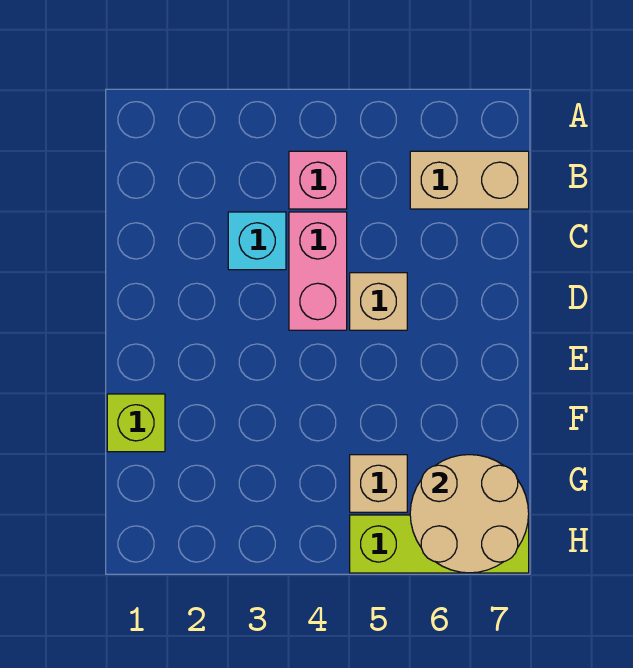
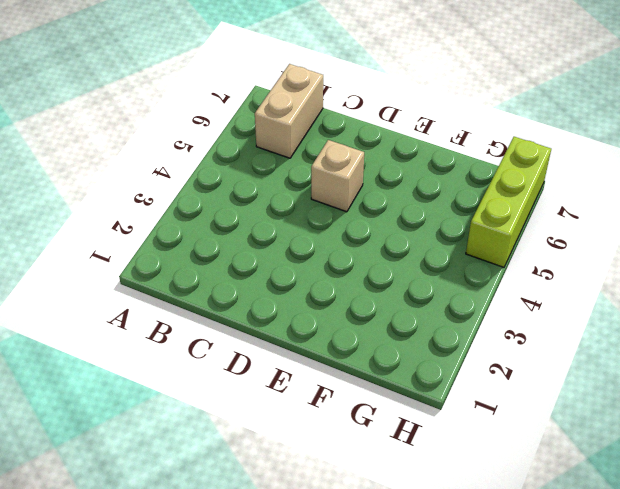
none -> pink brick B4 level 1
none -> cyan brick C3 level 1

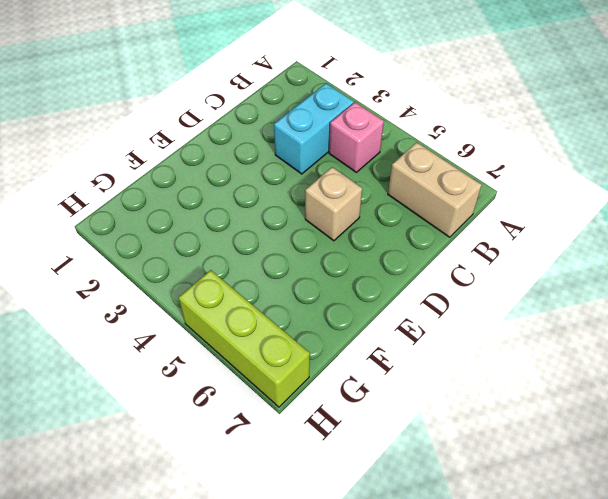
cyan brick B3:C3 level 1 -> cyan brick C3 level 1
none -> pink brick C4:D4 level 1
none -> lime brick F1 level 1

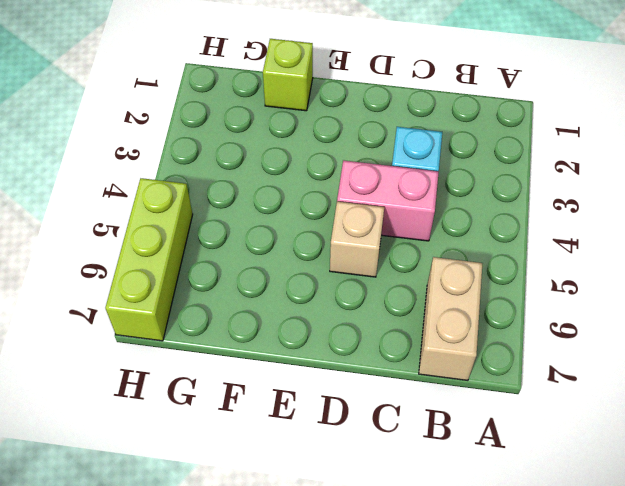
none -> pink brick B4 level 1
none -> tan brick G5 level 1

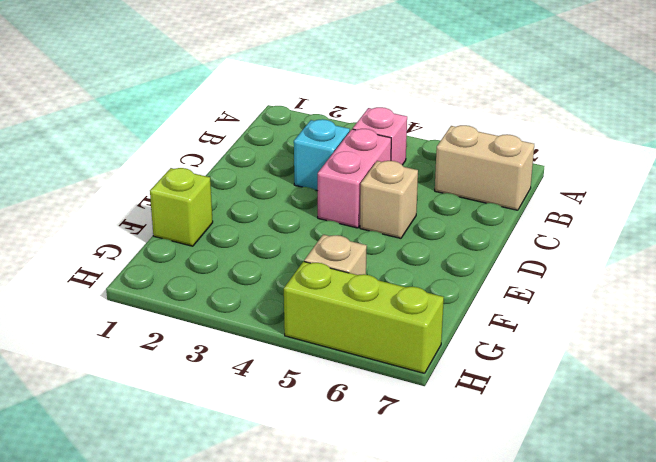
none -> tan round brick G6:H7 level 2

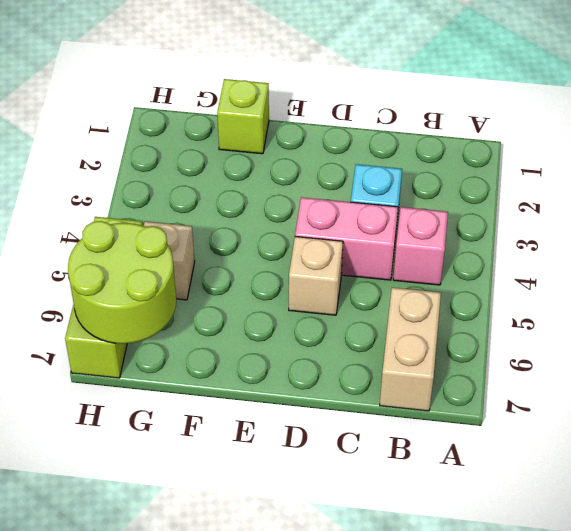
lime round brick G6:H7 level 2 -> tan round brick G6:H7 level 2

